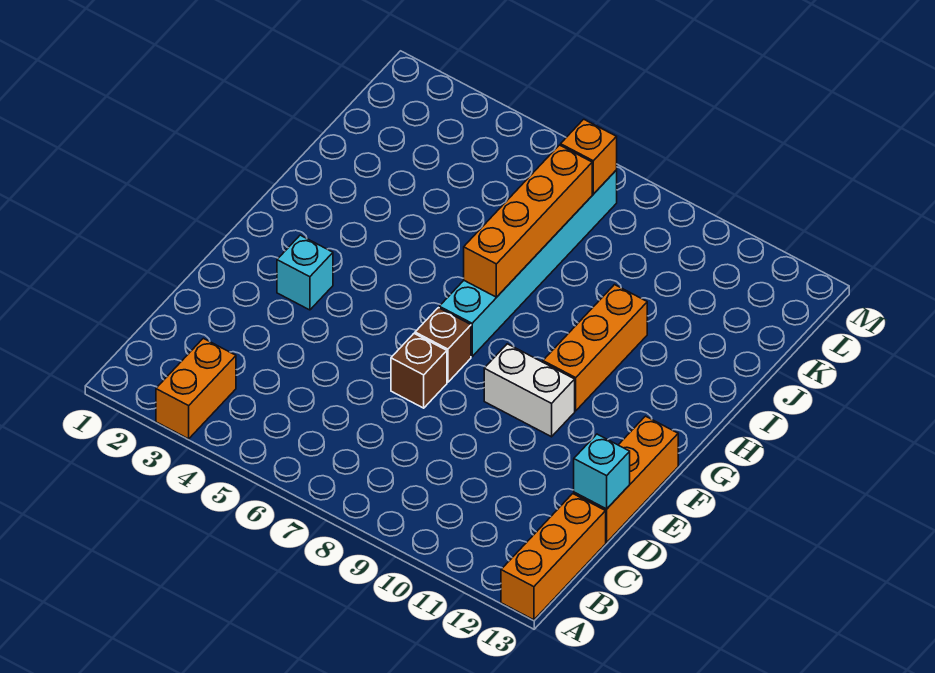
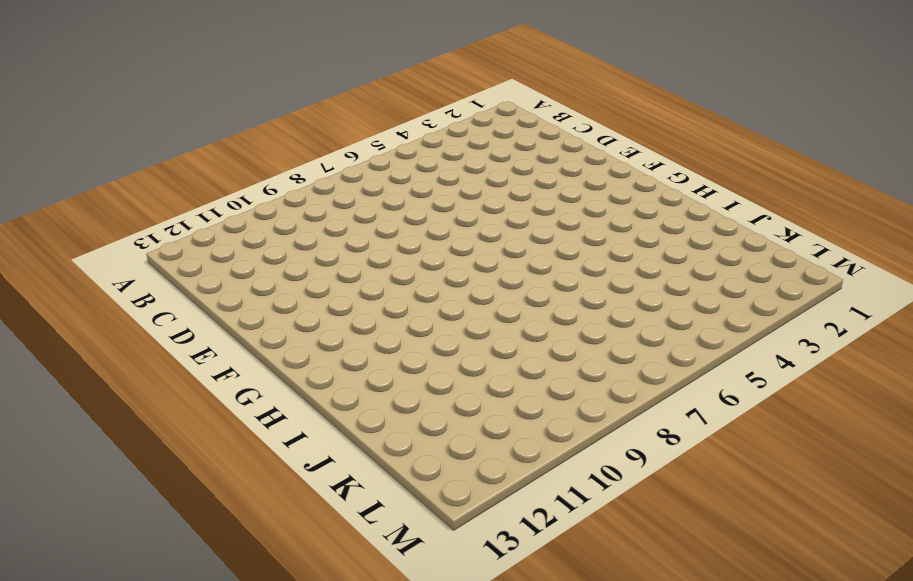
none -> orange brick A3:B3 level 1
none -> orange brick A13:C13 level 1
none -> orange brick D13:F13 level 1

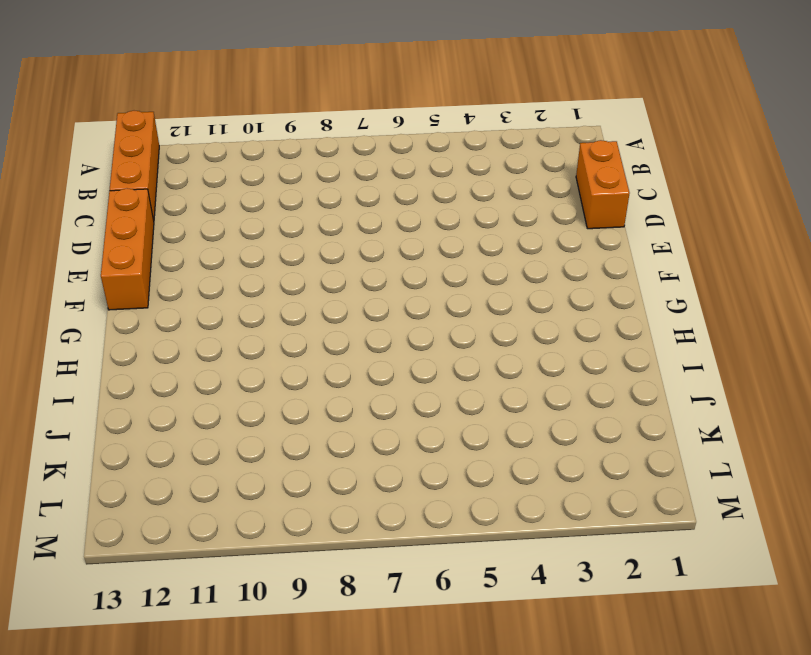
orange brick C1:D1 level 1 -> orange brick A3:B3 level 1
none -> brown brick E7 level 1
none -> cyan brick F3 level 1
none -> brown brick F7 level 1

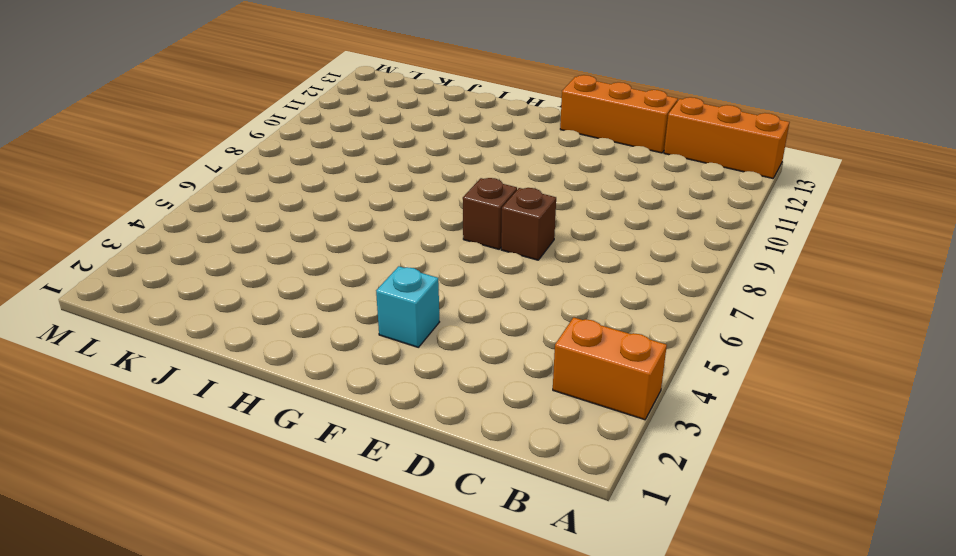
none -> white brick F9:F10 level 1
none -> cyan brick G7:L7 level 1
none -> orange brick G10:I10 level 1

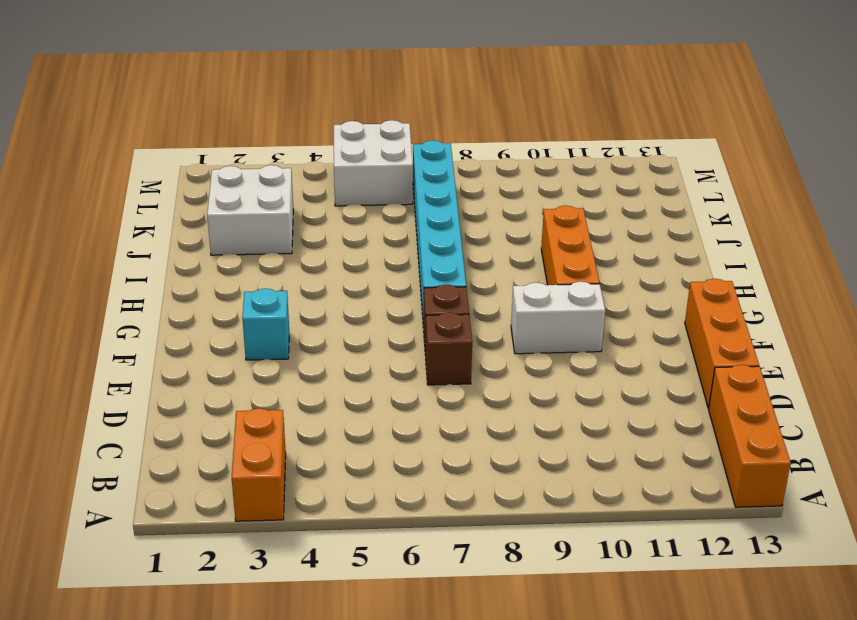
white brick J2:K3 level 1 -> none
white brick L5:M6 level 1 -> none
none -> cyan brick D13 level 2
none -> orange brick H7:K7 level 2
none -> orange brick L7 level 2

